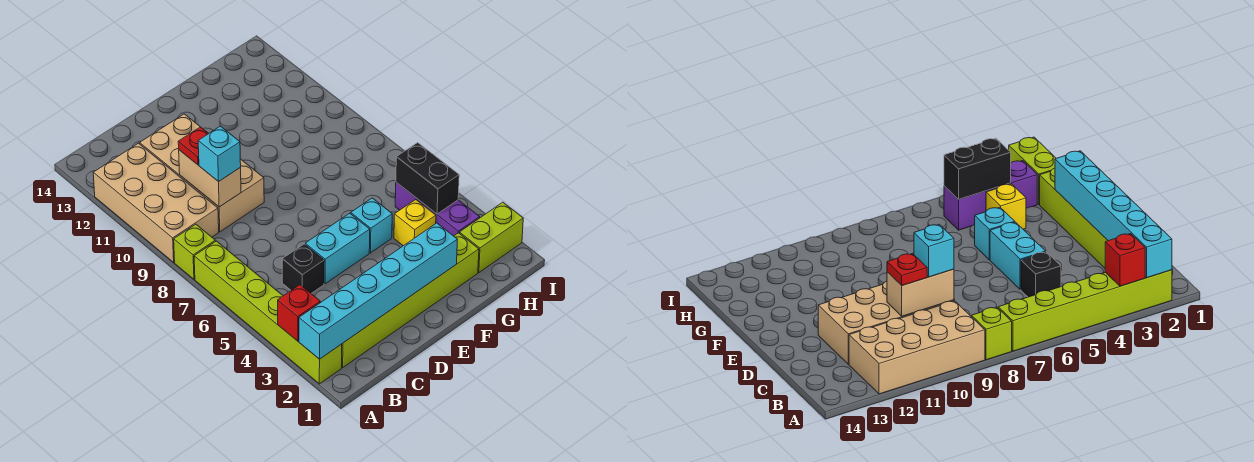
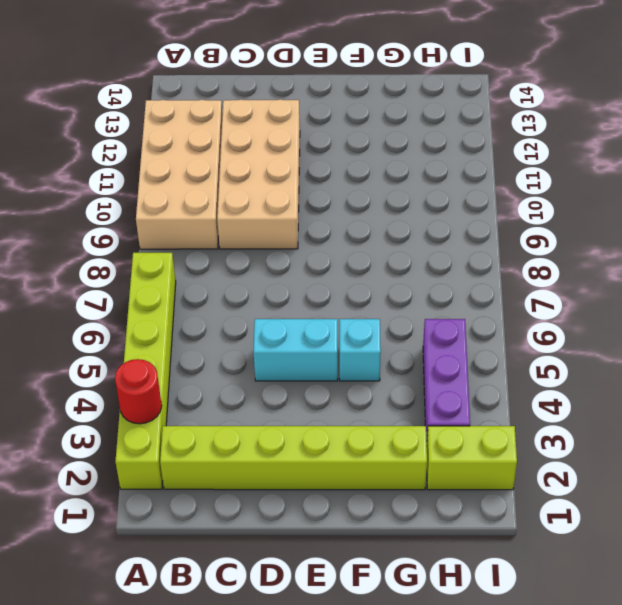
red round brick A3 level 2 -> red brick A3 level 2
none -> lime brick A8 level 1
none -> black brick C5 level 1
none -> yellow brick G4 level 1

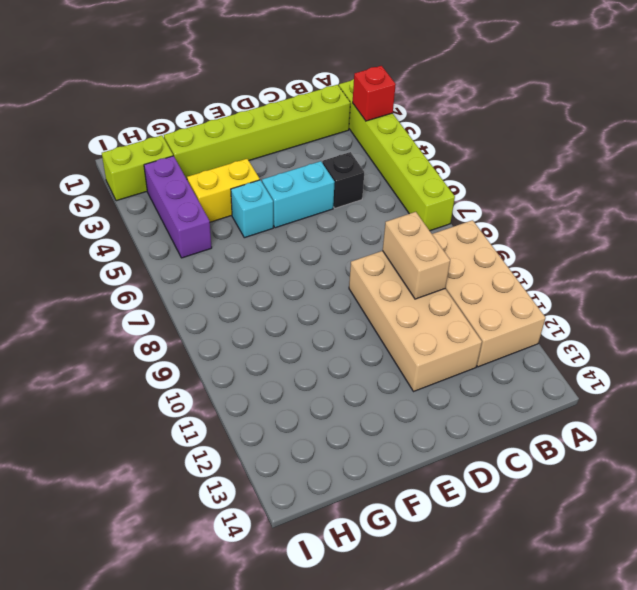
yellow brick F4:G4 level 1 -> yellow brick G4 level 1
none -> lime brick A8 level 1
none -> cyan brick A2:F2 level 2
none -> black brick H4:H5 level 2

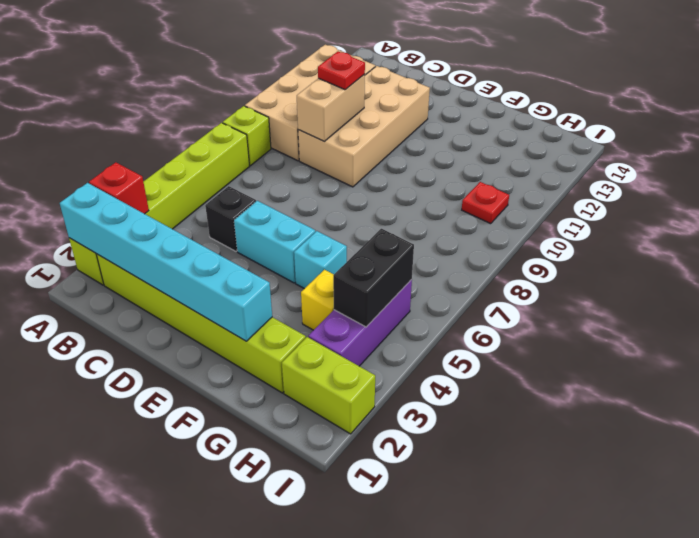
red plate H10 level 1 -> none
none -> cyan brick C9 level 3

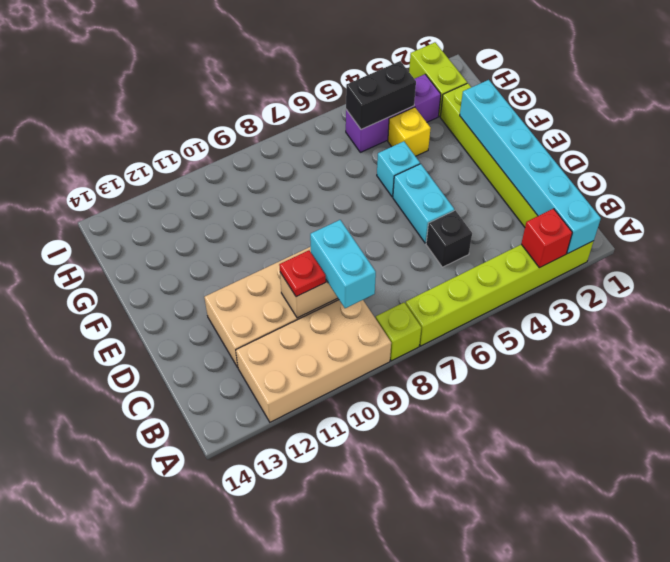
cyan brick B9:C9 level 3 -> cyan brick C9 level 3

